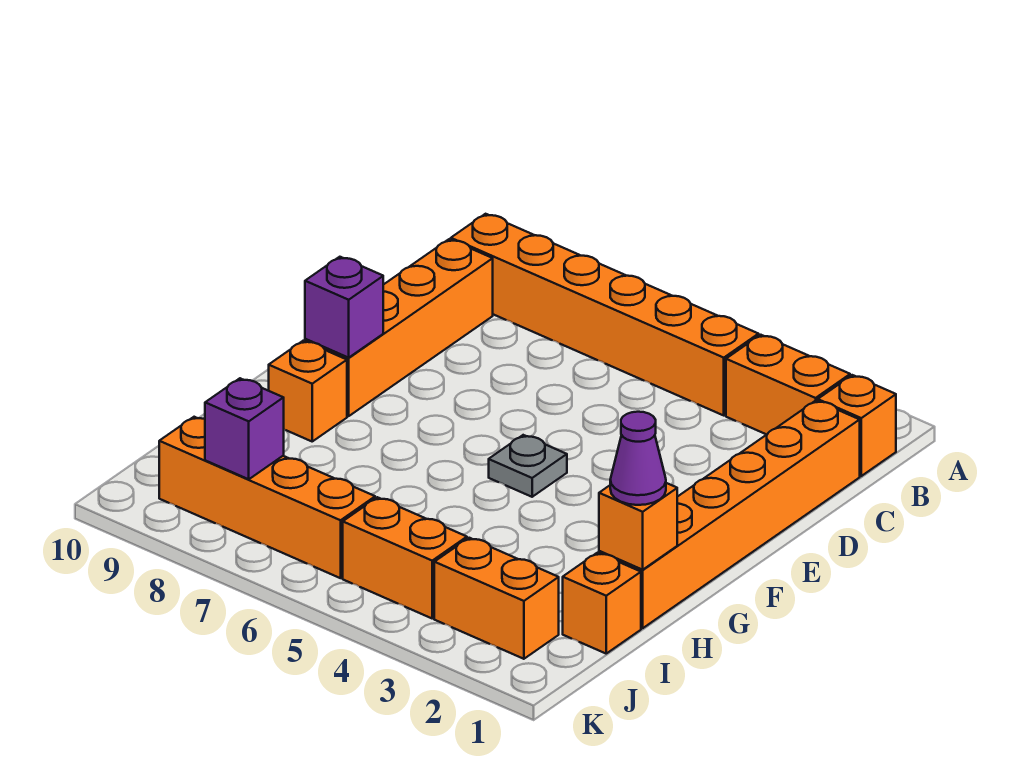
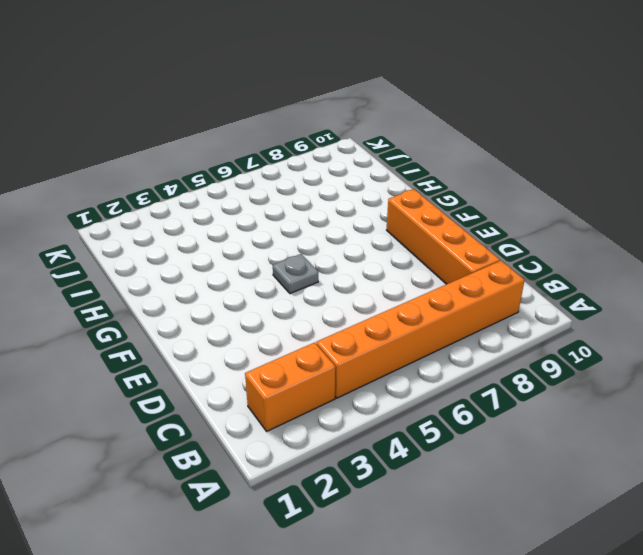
none -> orange brick B1 level 1
none -> orange brick C1:H1 level 1
none -> orange brick G9 level 1

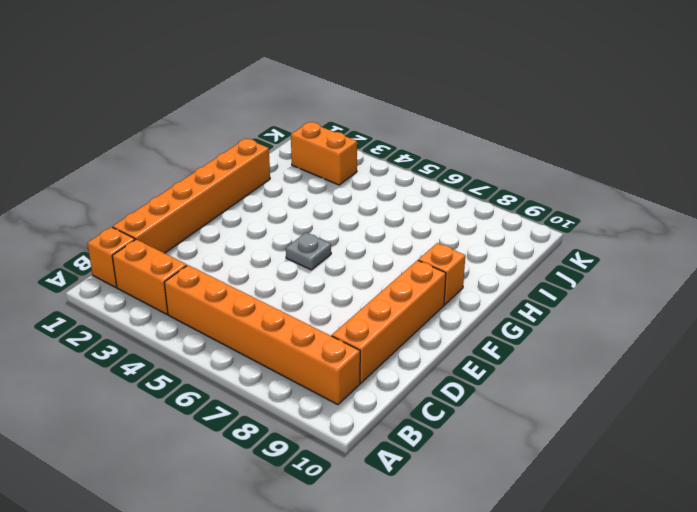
none -> orange brick I1 level 1
none -> orange brick J4:J5 level 1
none -> orange brick J6:J9 level 1

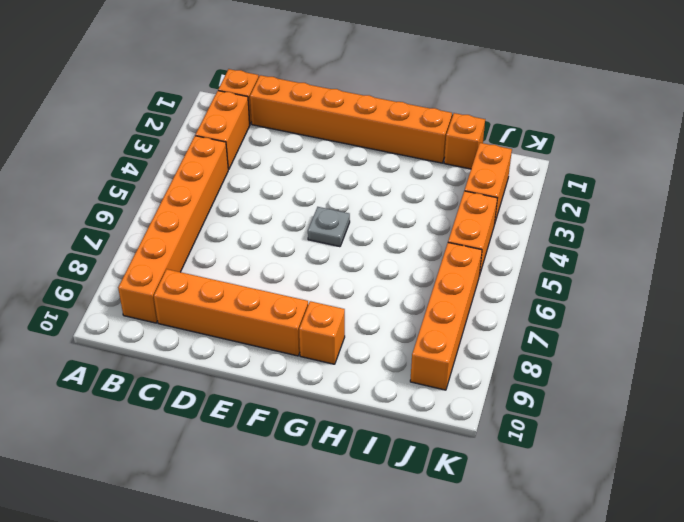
none -> purple brick F9 level 2
none -> orange brick H1 level 2
none -> purple brick J8 level 2

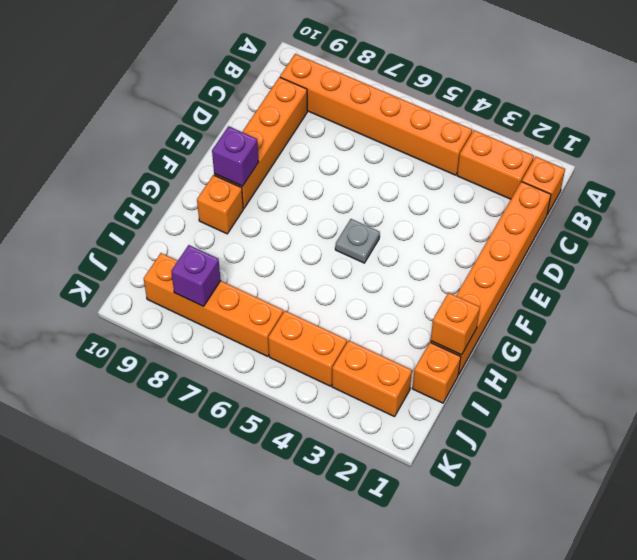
none -> purple cone H1 level 3

